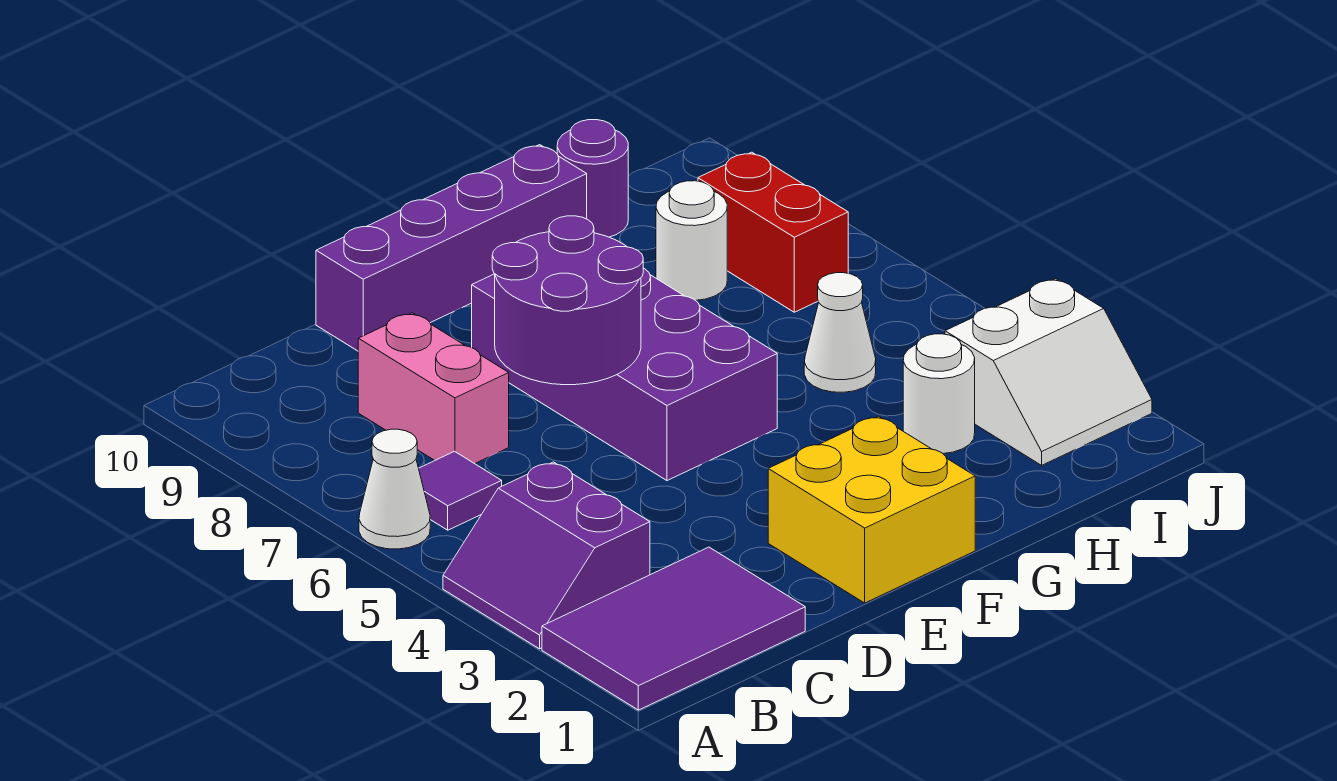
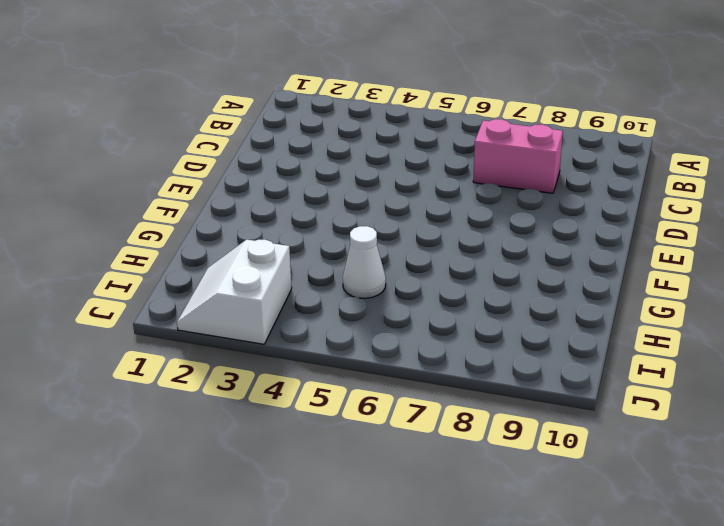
none -> purple tile A1:C2 level 1
none -> purple slope A3:B4 level 1 top B
none -> white cone A6 level 1

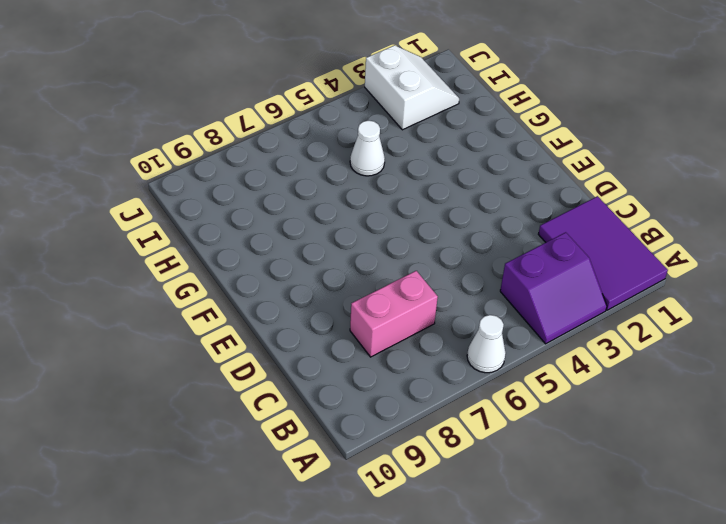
none -> purple tile B6 level 1
none -> purple brick D10:G10 level 1
none -> yellow brick E1:F2 level 1

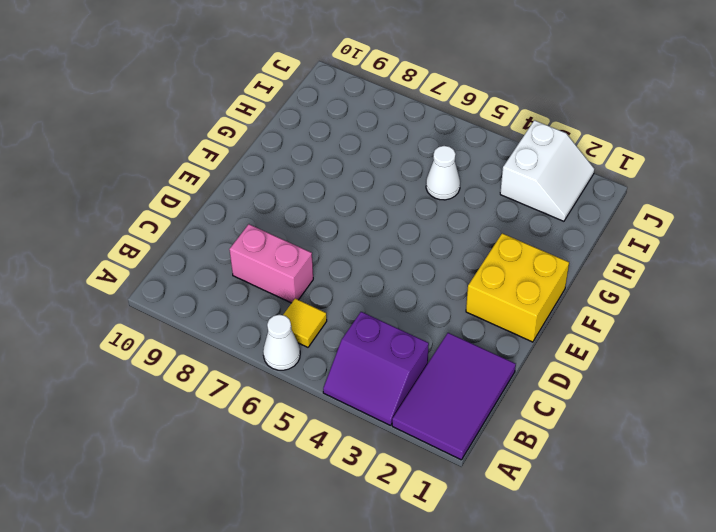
yellow tile B6 level 1 -> purple tile B6 level 1
none -> purple brick D10:G10 level 1
none -> purple brick E5:F8 level 1
none -> white round brick H3 level 1

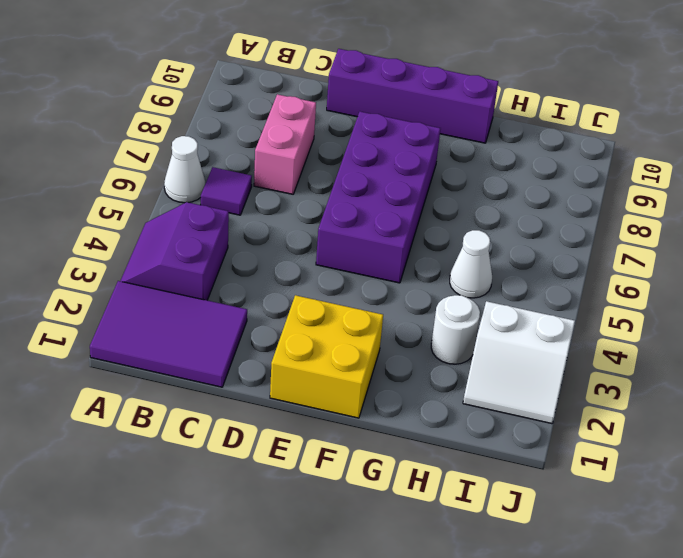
none -> white round brick H8 level 1
none -> purple round brick H10 level 1
none -> red brick I7:I8 level 1

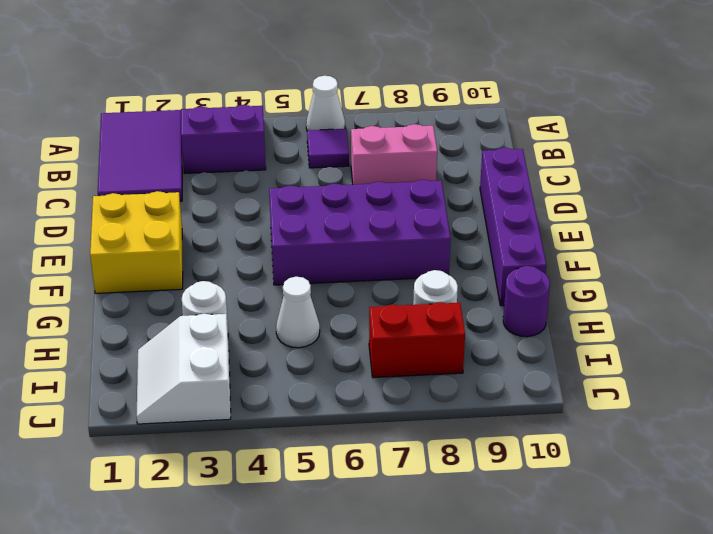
none -> purple round brick D6:E7 level 2

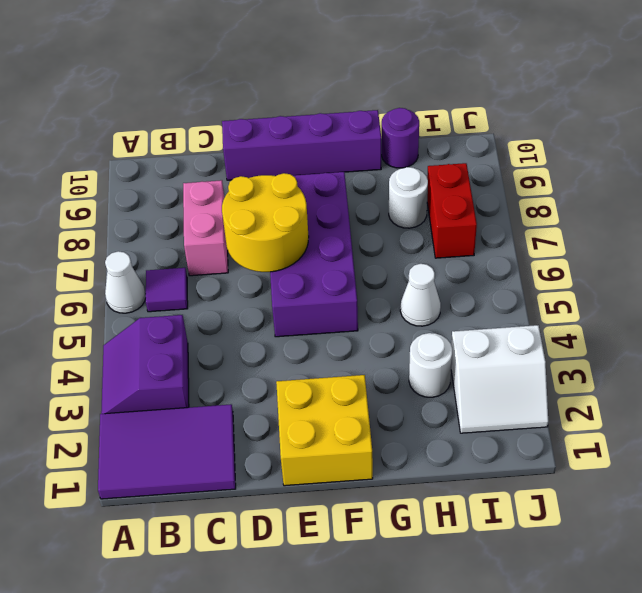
yellow round brick D6:E7 level 2 -> purple round brick D6:E7 level 2

